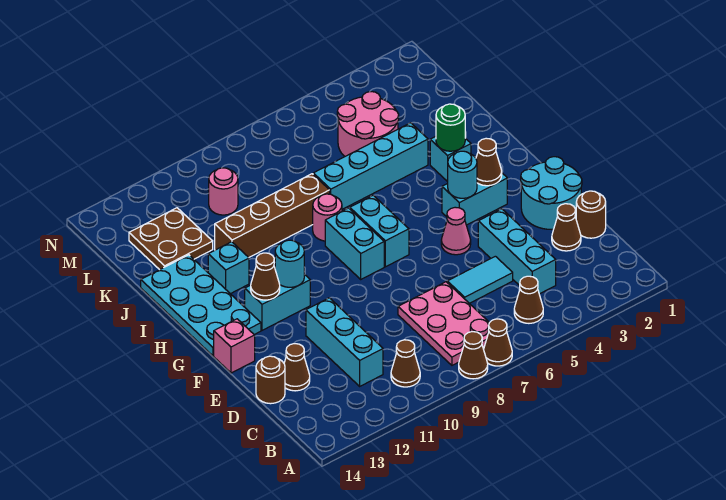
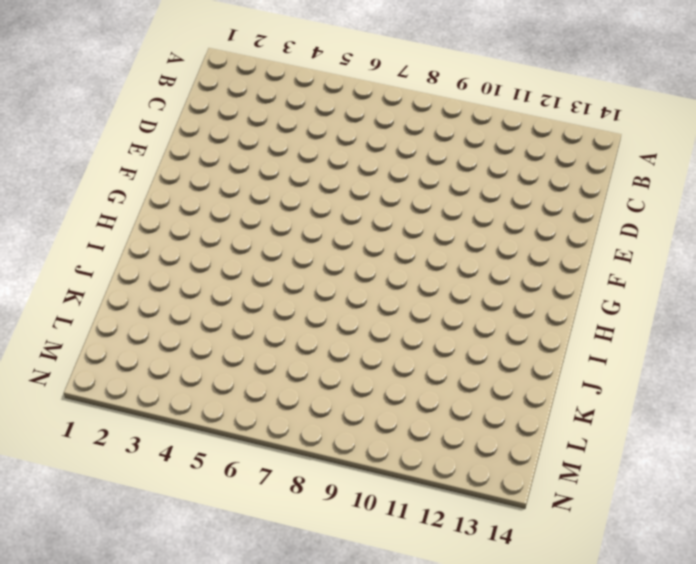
none -> brown cone A7 level 1
none -> brown cone A8 level 1
none -> brown cone B5 level 1
none -> pink plate B7:D8 level 1

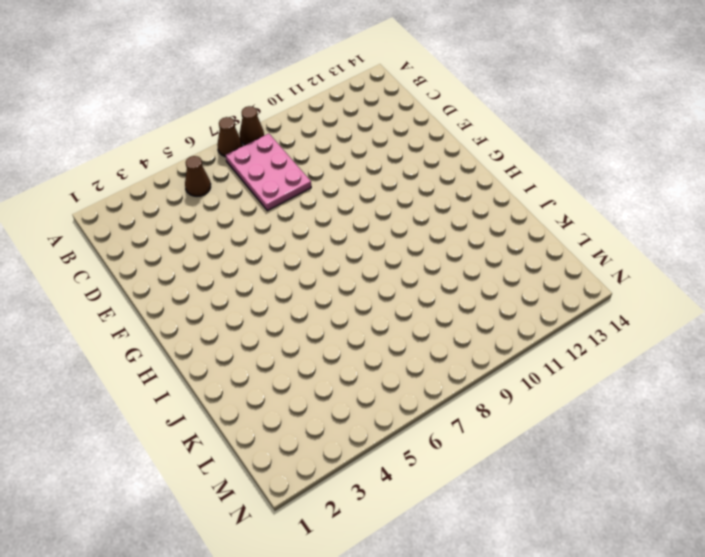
none -> brown cone B10 level 1
none -> cyan brick C4:E4 level 1
none -> cyan brick C11:E11 level 1
none -> brown round brick D1 level 1

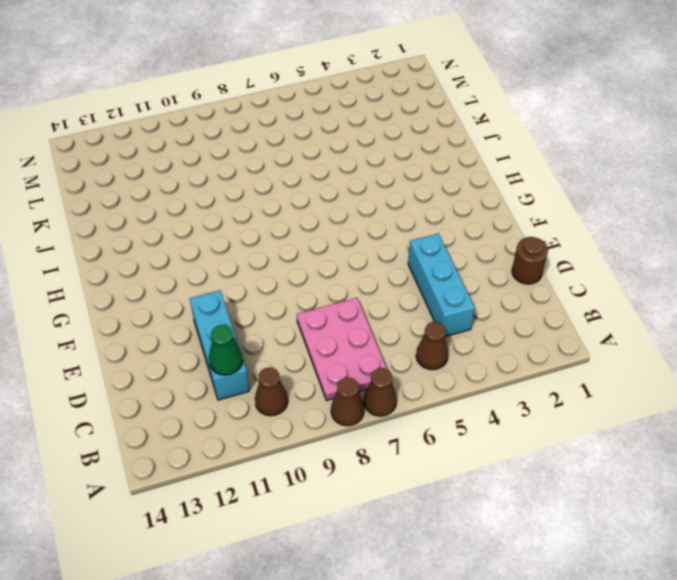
green cone C11 level 2 -> none
none -> brown cone D2 level 1
none -> cyan tile D5:D6 level 1
none -> brown cone D13 level 1
none -> brown round brick D14 level 1

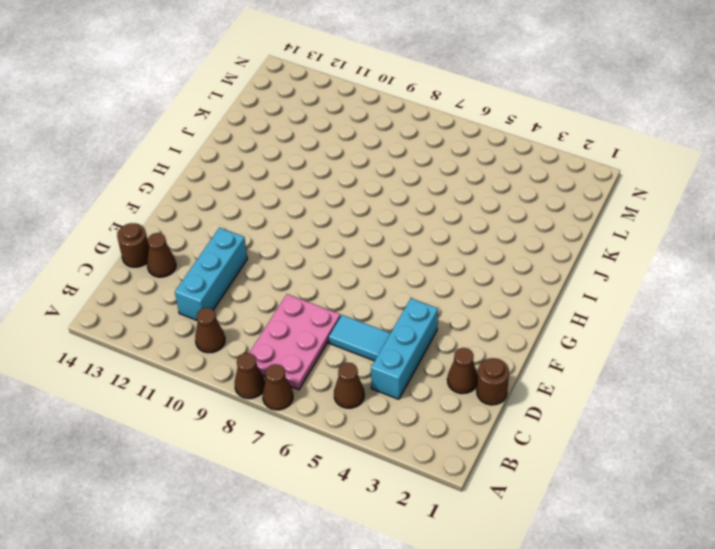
none -> cyan round brick E1:F2 level 1
none -> pink cone F5 level 1
none -> pink brick F14 level 1
none -> cyan brick G3:G4 level 1

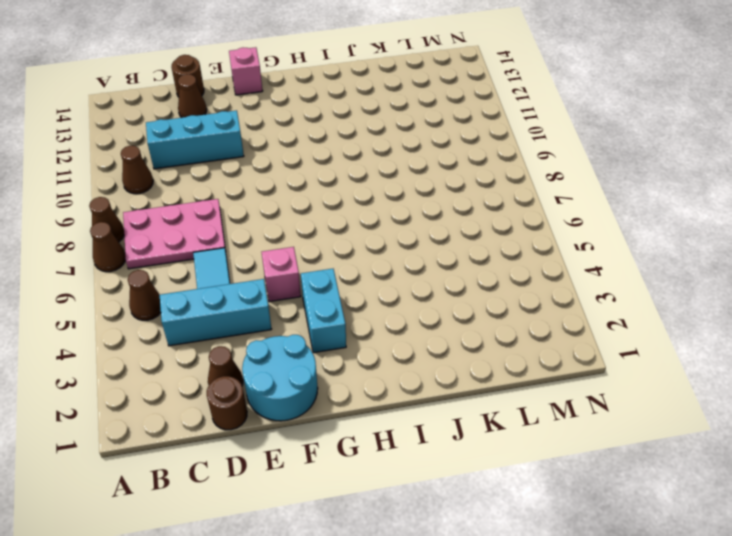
pink brick F5 level 1 -> pink cone F5 level 1
none -> cyan brick G7:H7 level 1
none -> cyan brick G8:H8 level 1
none -> cyan brick G11:G12 level 1
none -> cyan plate G13:J14 level 1

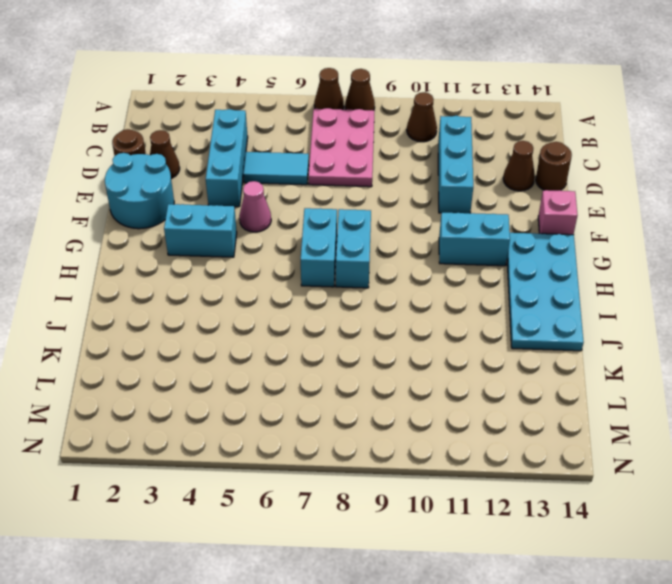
none -> brown cone B5 level 1
none -> cyan brick I3 level 1
none -> pink round brick I8 level 1
none -> cyan brick I12 level 1

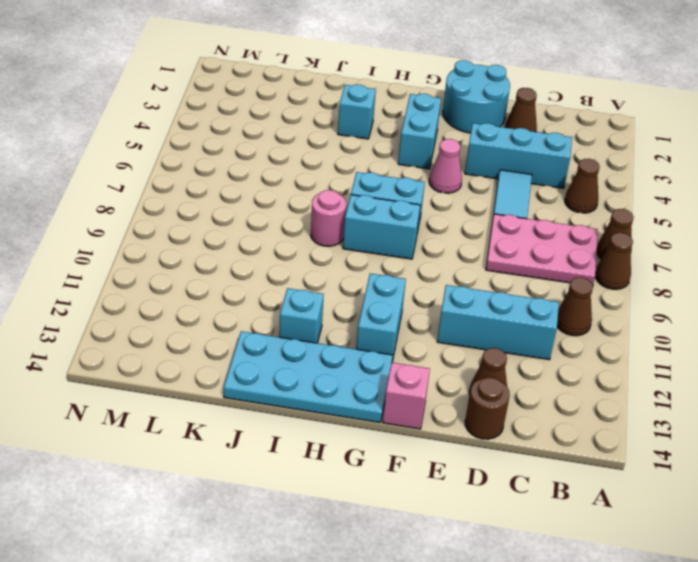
none -> brown round brick D1 level 1
none -> cyan brick J4:J7 level 1
none -> brown brick J8:J11 level 1
none -> pink round brick K4:L5 level 1

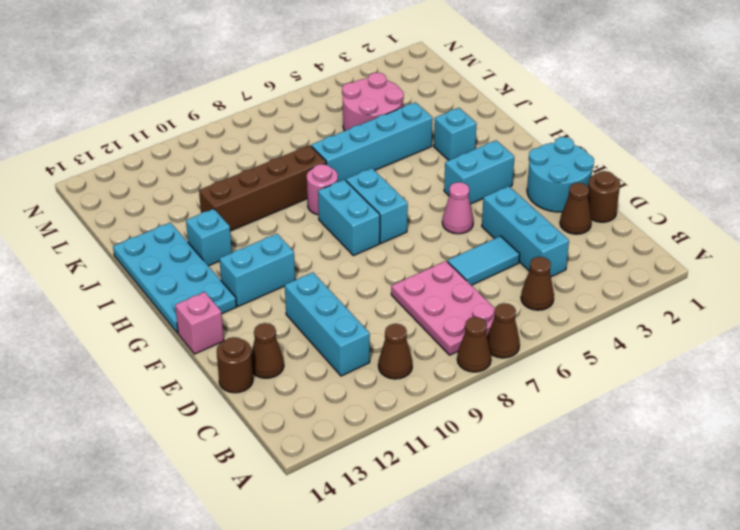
none -> brown plate K12:L13 level 1
none -> pink round brick L10 level 1
none -> brown cone G3 level 2
none -> cyan round brick G4 level 2

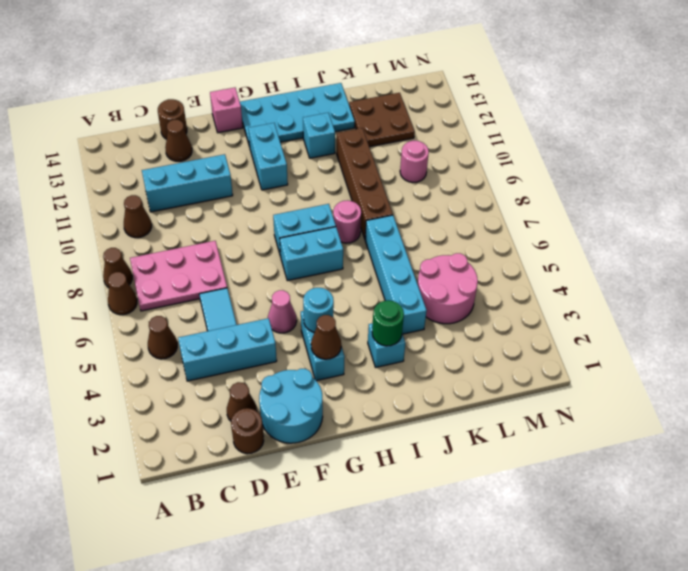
none -> cyan round brick G11 level 2
none -> brown cone G12 level 2

